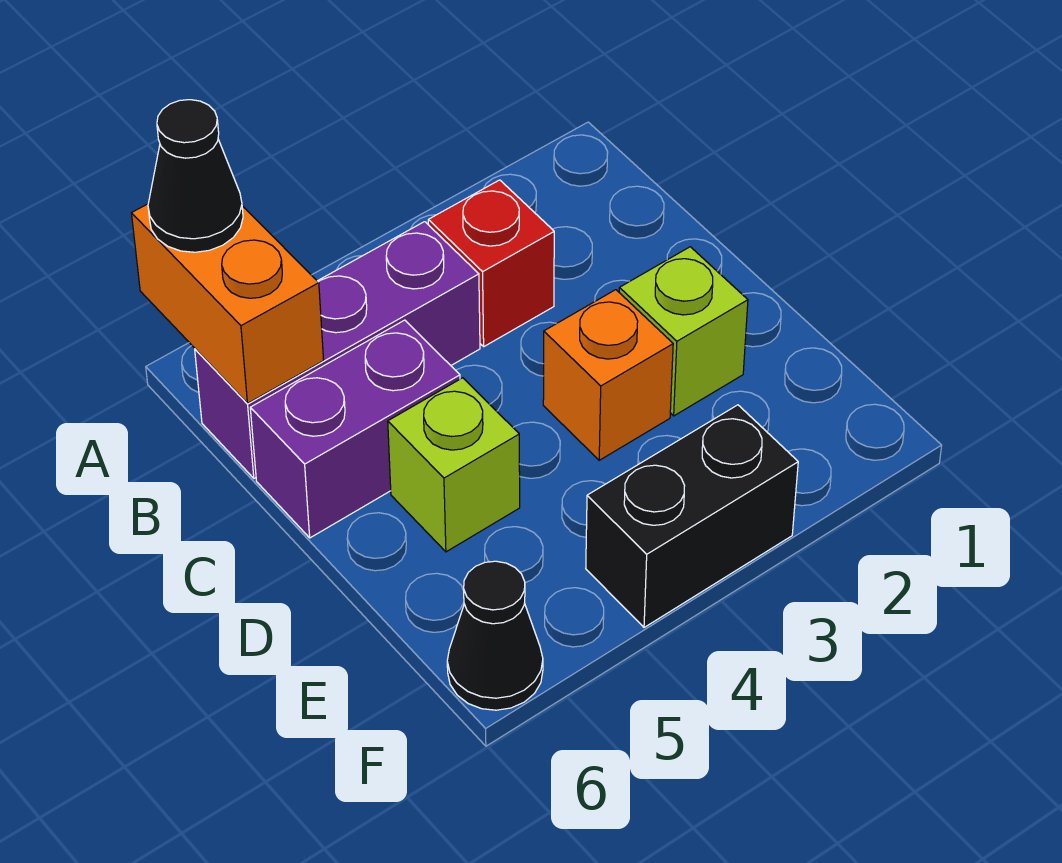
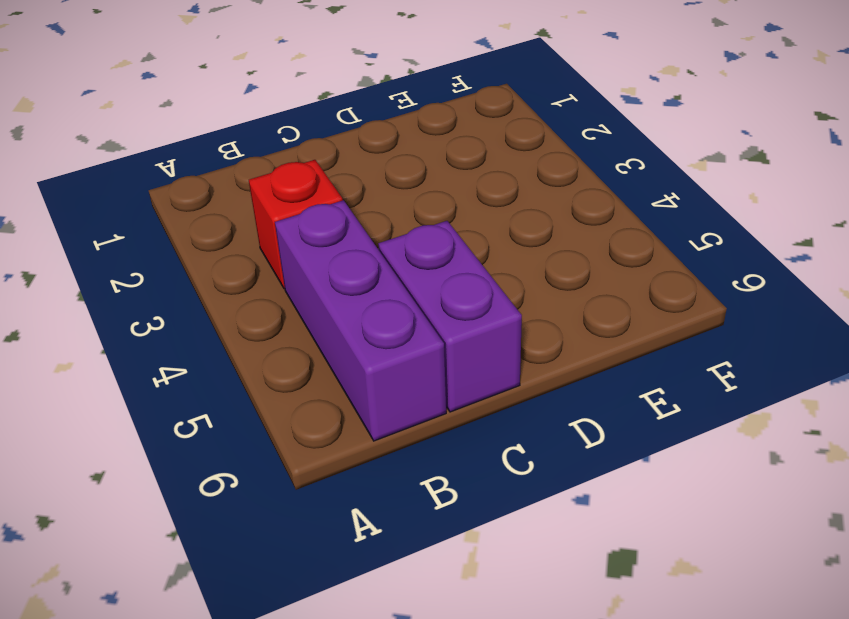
none -> lime brick D2 level 1
none -> orange brick D3 level 1

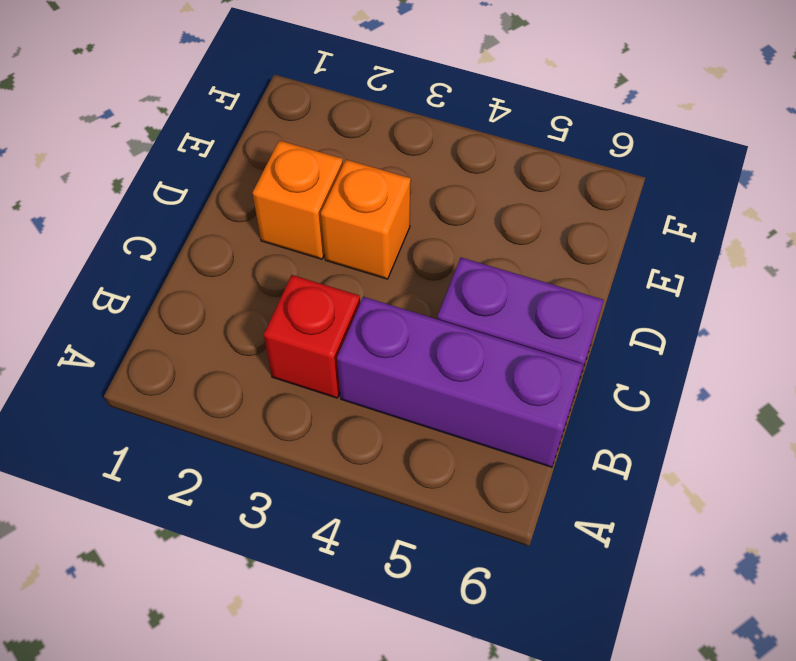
orange brick D2 level 1 -> lime brick D2 level 1
none -> lime brick D5 level 1
none -> black brick F3:F4 level 1

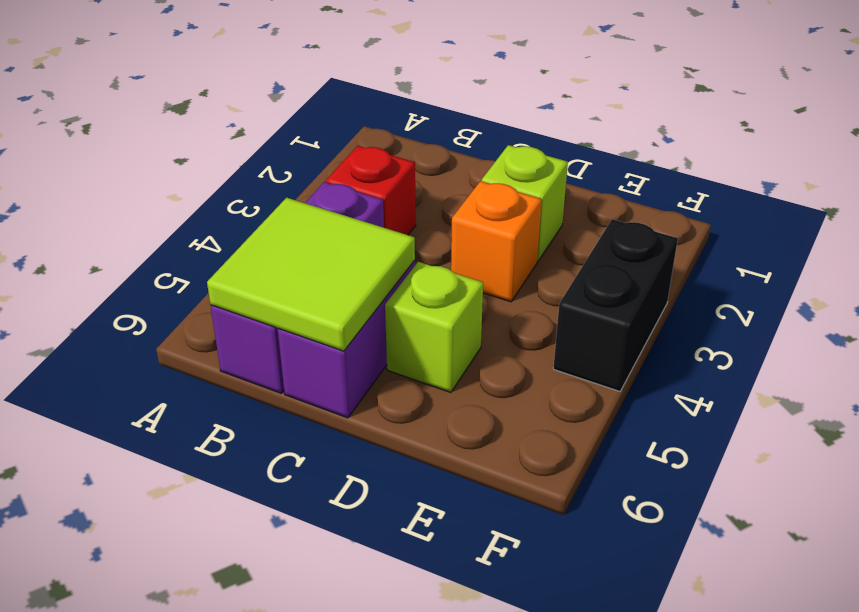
lime tile B5:C6 level 2 -> orange brick A6:B6 level 2
none -> black cone F6 level 1
none -> black cone A6 level 3

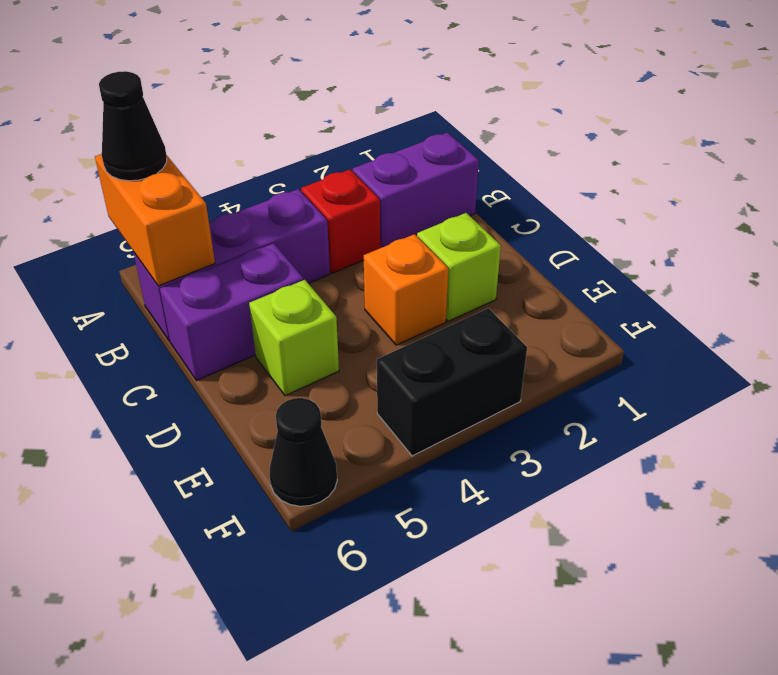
purple brick B1:B2 level 1 -> none

